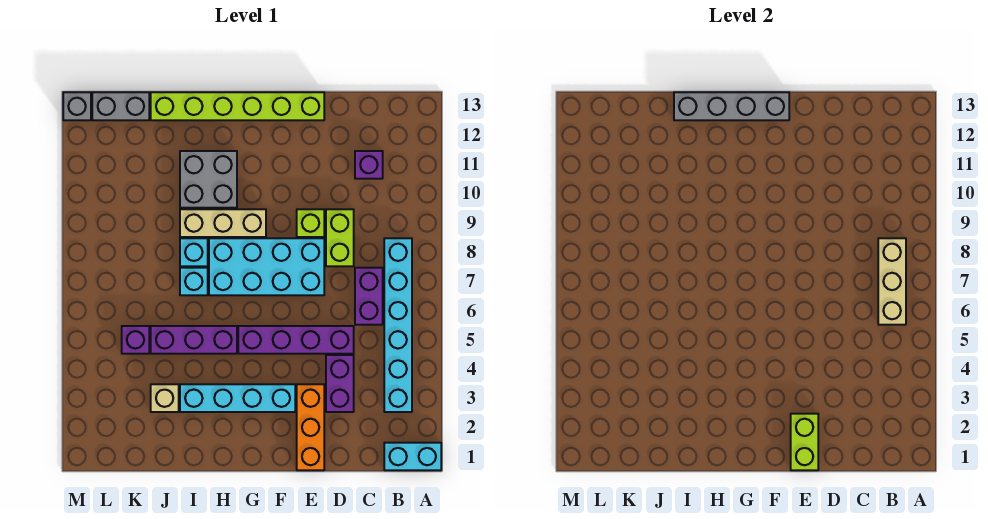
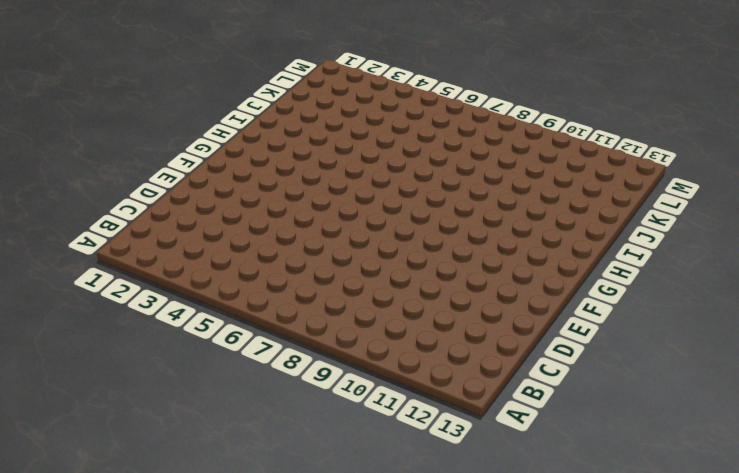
none -> cyan brick A1:B1 level 1
none -> cyan brick B3:B8 level 1
none -> purple brick C6:C7 level 1

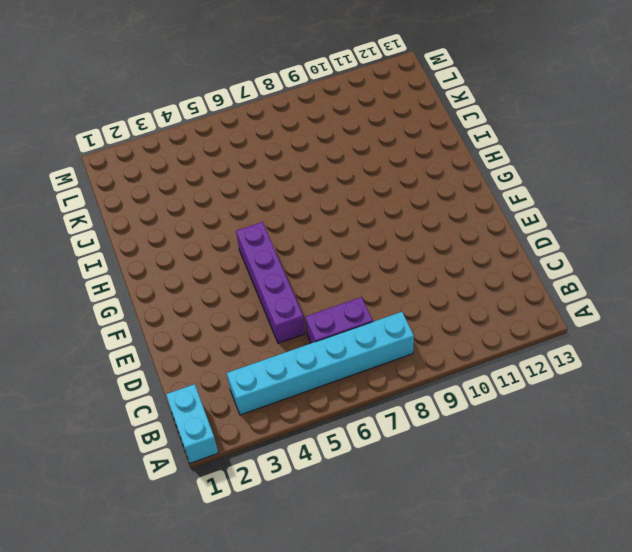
none -> purple brick C11 level 1
none -> purple brick D3:D4 level 1
none -> lime brick D8:D9 level 1

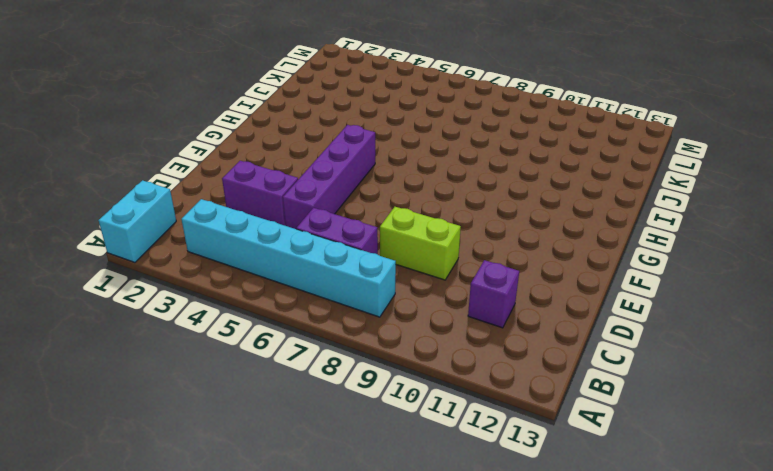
none -> orange brick E1:E3 level 1
none -> cyan brick E7:H8 level 1
none -> lime brick E9 level 1

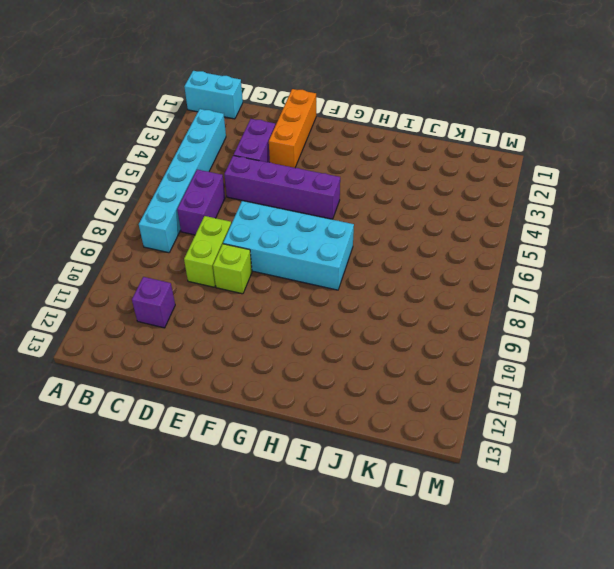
none -> lime brick E13:J13 level 1
none -> cyan brick F3:I3 level 1
none -> tan brick G9:I9 level 1

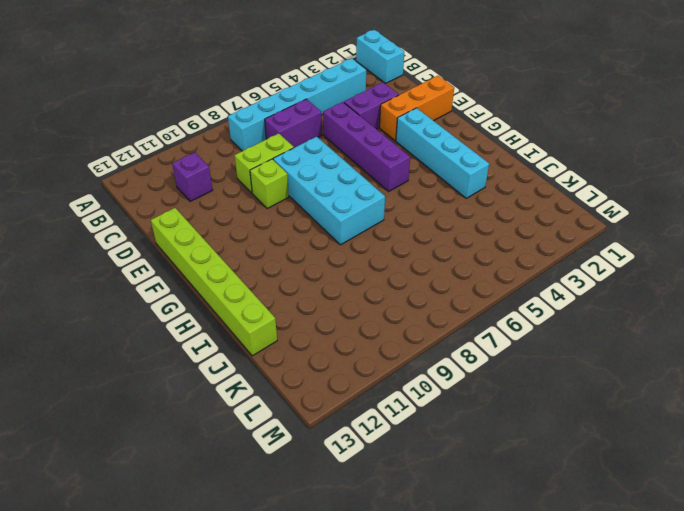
none -> tan brick G9:I9 level 1
none -> purple brick H5:J5 level 1
none -> grey brick H10:I11 level 1

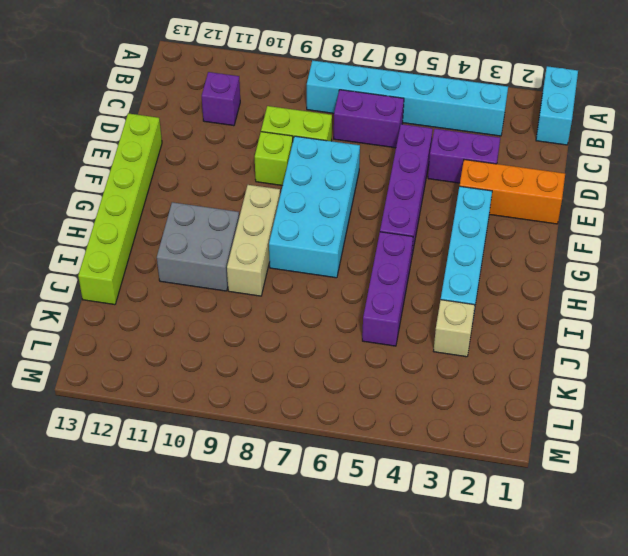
none -> cyan brick I7 level 1
none -> cyan brick I8 level 1
none -> purple brick K5 level 1

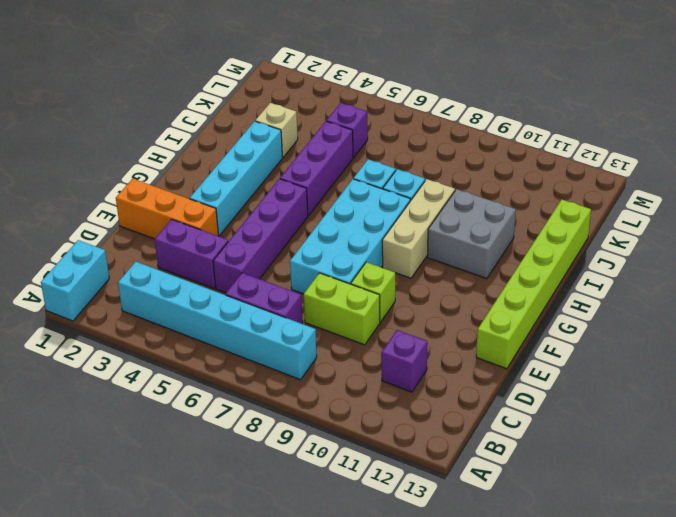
none -> grey brick K13:L13 level 1
none -> grey brick M13 level 1
none -> tan brick B6:B8 level 2

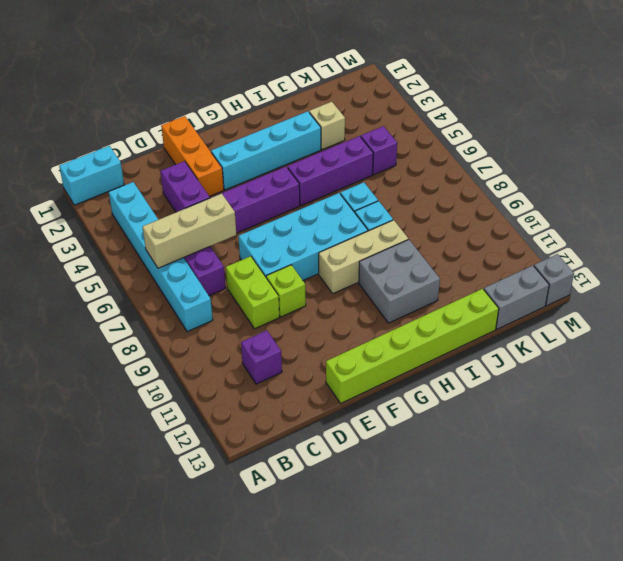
tan brick B6:D6 level 2 -> tan brick B6:B8 level 2
none -> lime brick E1:E2 level 2
none -> grey brick F13:I13 level 2

